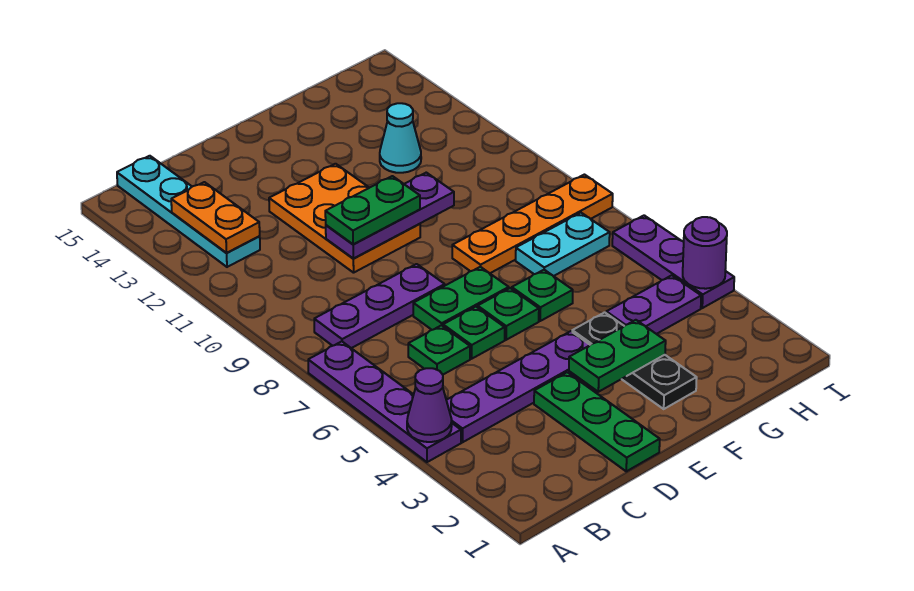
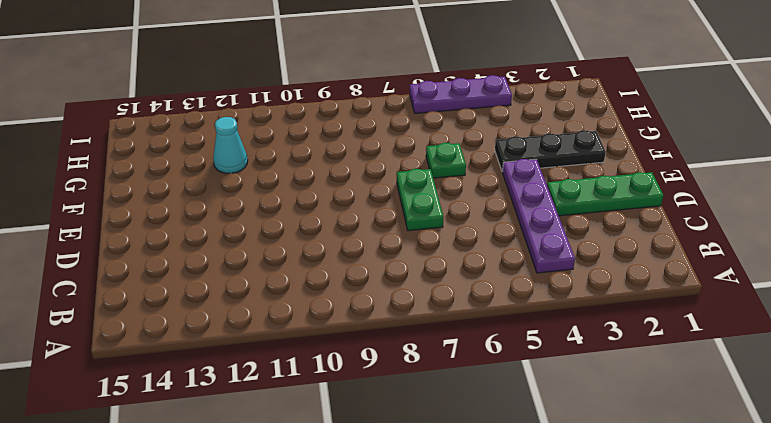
none -> purple plate A4:A7 level 1
none -> purple plate B8:D8 level 1
none -> cyan plate B12:B15 level 1

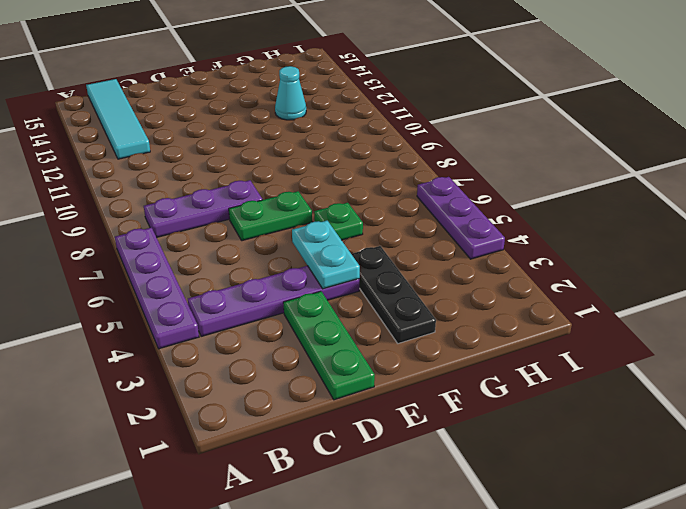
cyan tile B12:B15 level 1 -> cyan plate B12:B15 level 1
cyan plate E4:E5 level 2 -> cyan plate G7:H7 level 1
none -> green plate C6 level 1
none -> green plate D6 level 1
none -> orange plate D10:E12 level 1

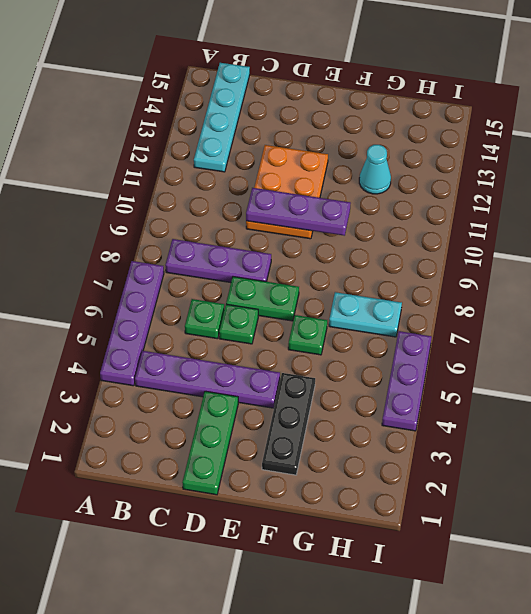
none -> green plate E6 level 1
none -> orange plate F8:I8 level 1
none -> purple plate G4:H4 level 1

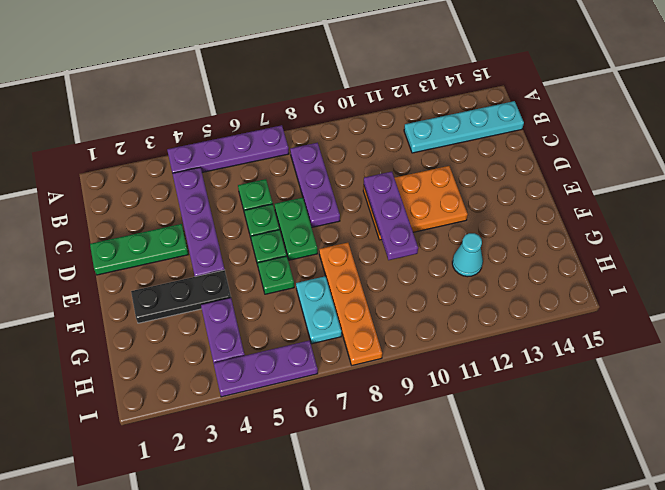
none -> purple cone A4 level 2
none -> orange plate B12:B13 level 2
none -> green plate E3:F3 level 2

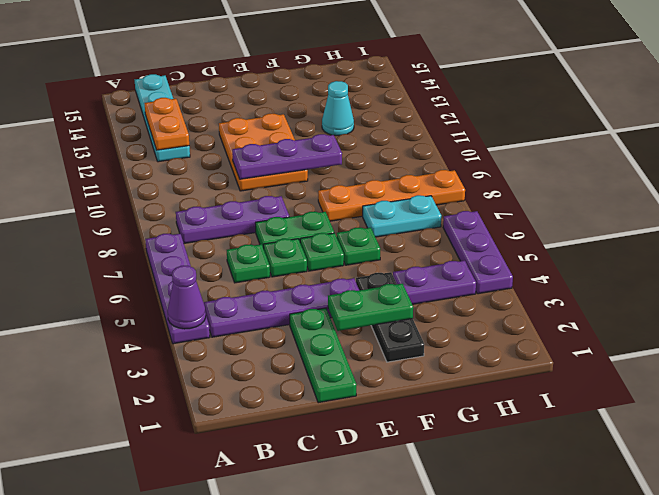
none -> purple round brick I4 level 2
none -> green plate D10:E10 level 3

